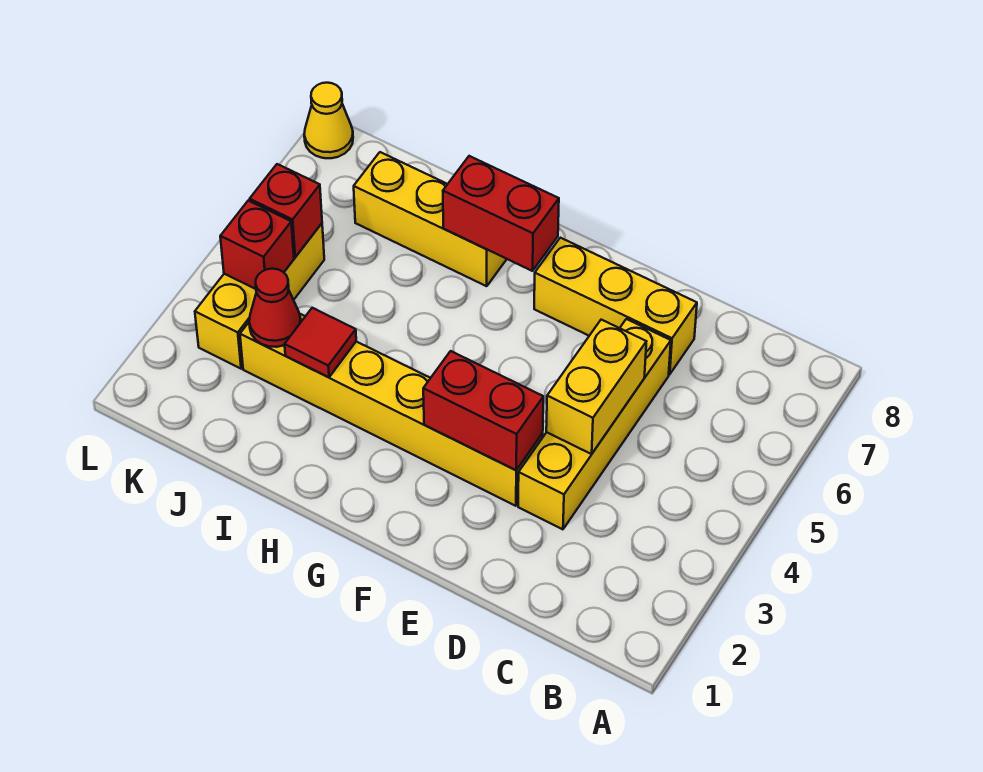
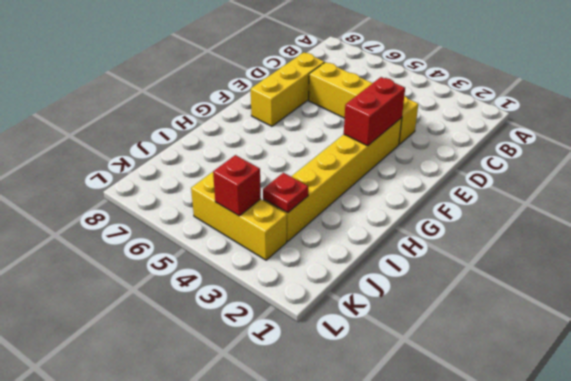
red plate J3 level 2 -> red cone J3 level 2
none -> yellow brick H7:J7 level 1
none -> yellow cone L8 level 1
none -> yellow brick D4:D5 level 2

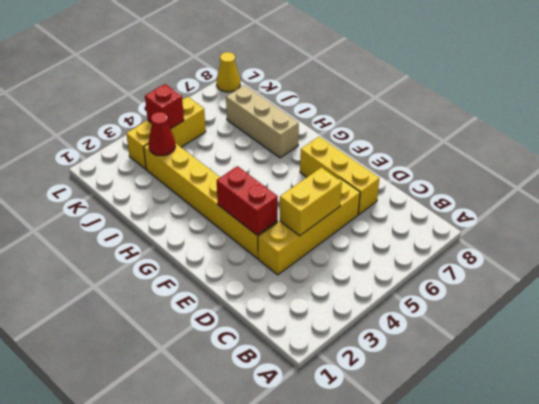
tan brick H7:J7 level 1 -> yellow brick H7:J7 level 1
none -> red brick G7:H7 level 2
none -> red tile I3 level 2
none -> red brick K5 level 2

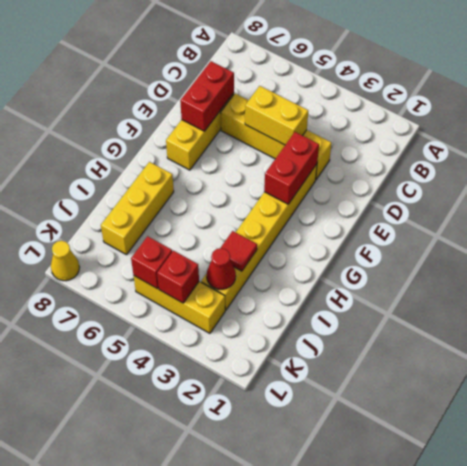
red brick D7:E7 level 2 -> red brick G7:H7 level 2

